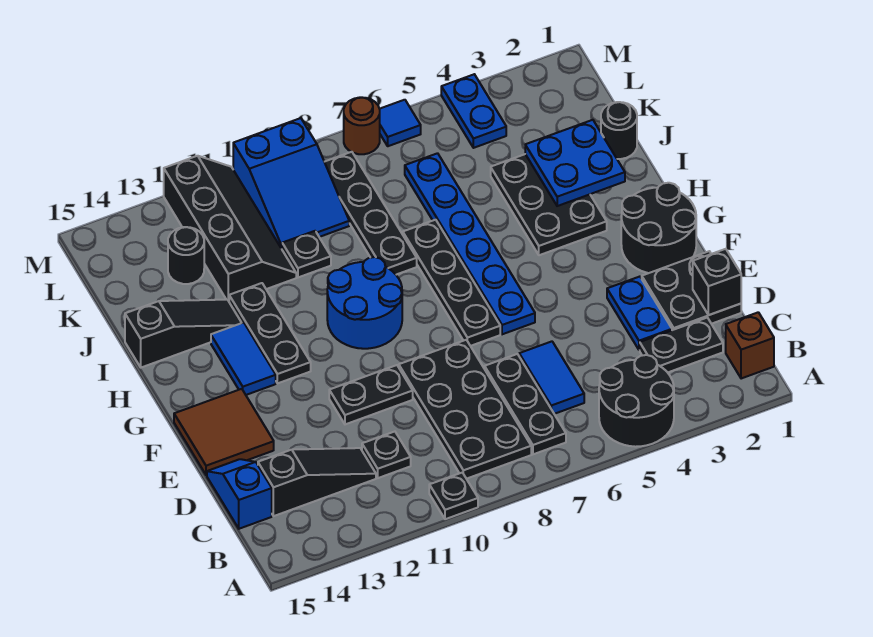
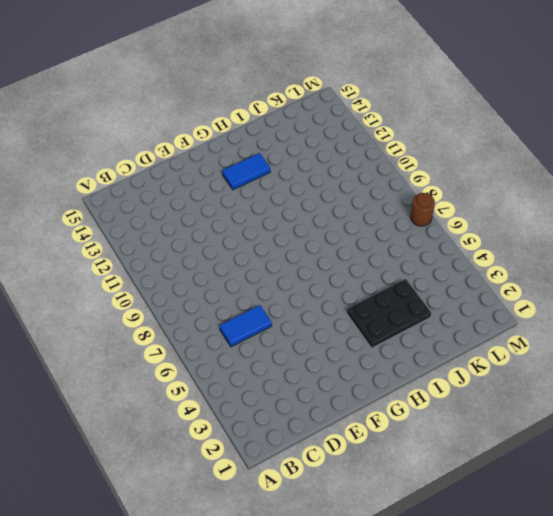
none -> black round brick A4:B5 level 1
none -> black plate A10 level 1
none -> brown brick B1 level 1
none -> black plate B7:D7 level 1

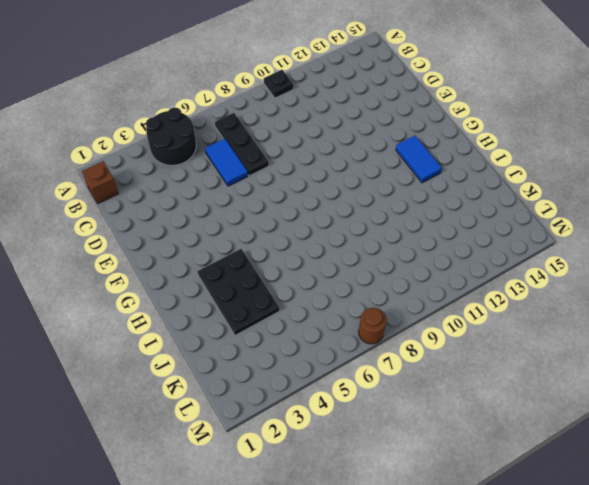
none -> black plate B8:E9 level 1
none -> black plate C2:C3 level 1
none -> black plate C11 level 1
none -> black slope C12:C14 level 1 top 14

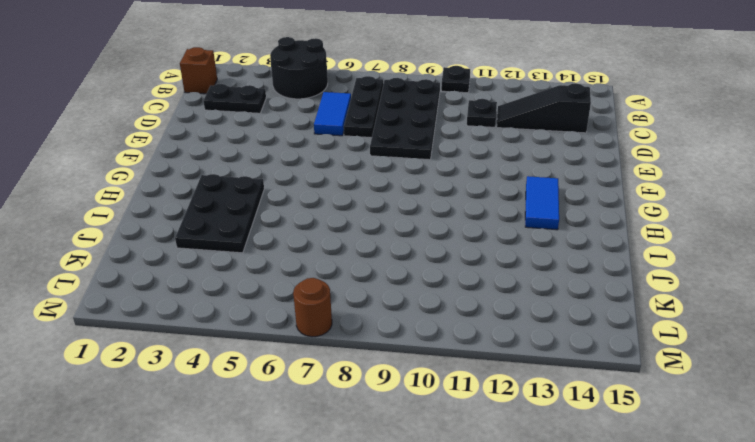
none -> blue slope C15:D15 level 1 top C
none -> black plate D1:E2 level 1
none -> blue plate D3:E3 level 1
none -> black plate E10:E11 level 1

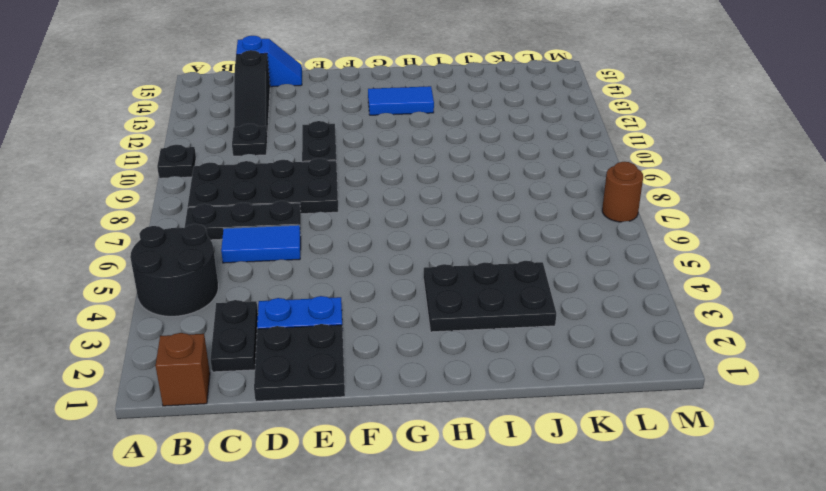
none -> brown tile E14:F15 level 1
none -> black round brick F1:G2 level 1
none -> blue plate F6:K6 level 1
none -> black plate F7:I7 level 1

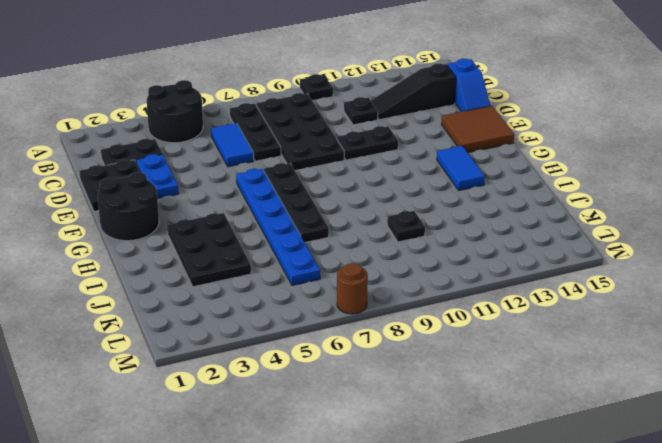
none -> brown brick B1 level 1
none -> blue round brick G9:H10 level 1
none -> black plate G12:I12 level 1
none -> black plate I8:L8 level 1

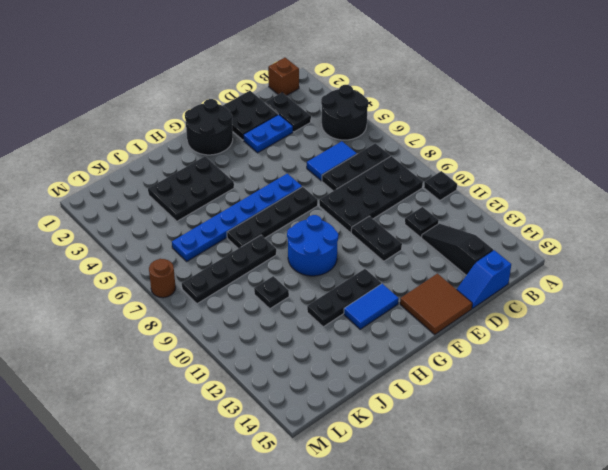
none -> black slope I13:I15 level 1 top 15
none -> black round brick J1 level 1
none -> black slope J11:M12 level 1 top 12
none -> blue slope K9:M10 level 1 top M

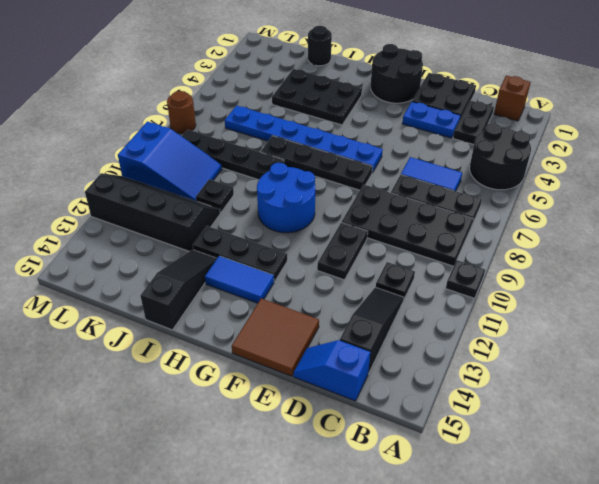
none -> black round brick K13 level 1
none -> blue plate L4:M4 level 1
none -> blue tile M6 level 1
none -> black brick D1 level 2

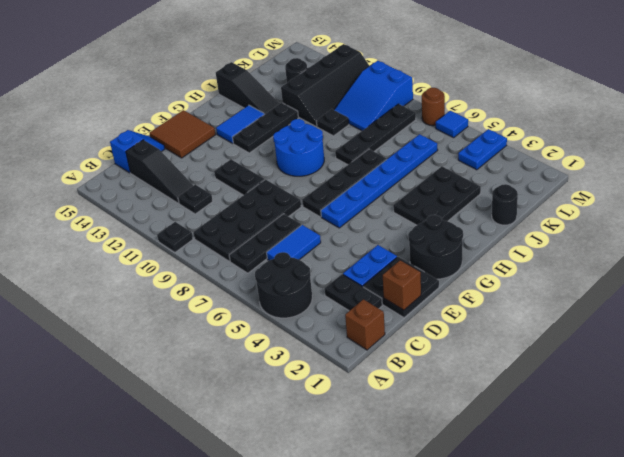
brown brick D1 level 2 -> black brick D1 level 2
none -> blue plate I2:J3 level 2

